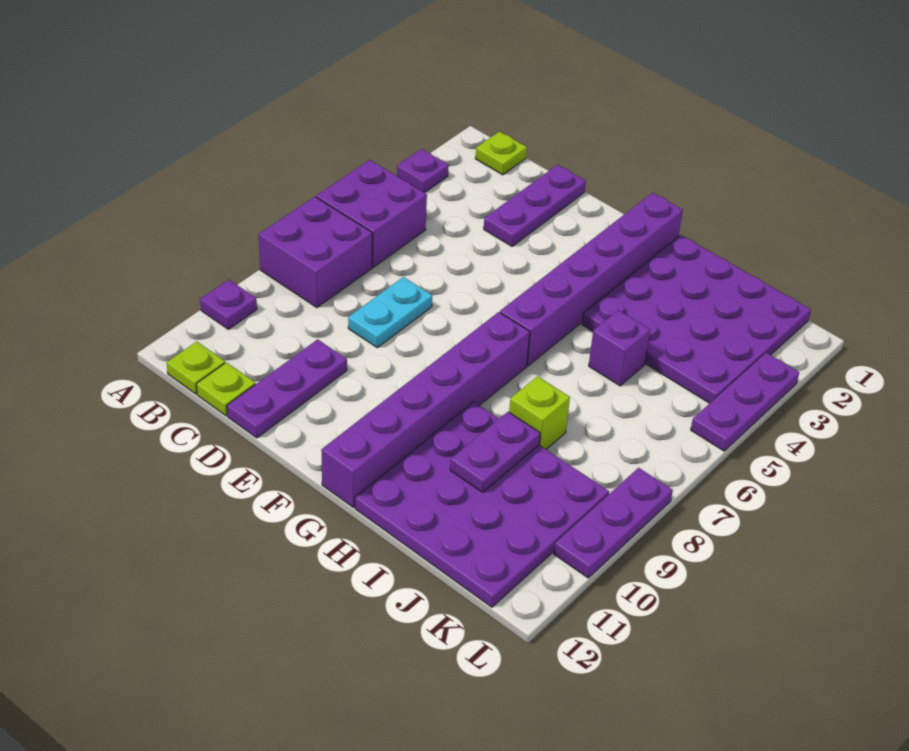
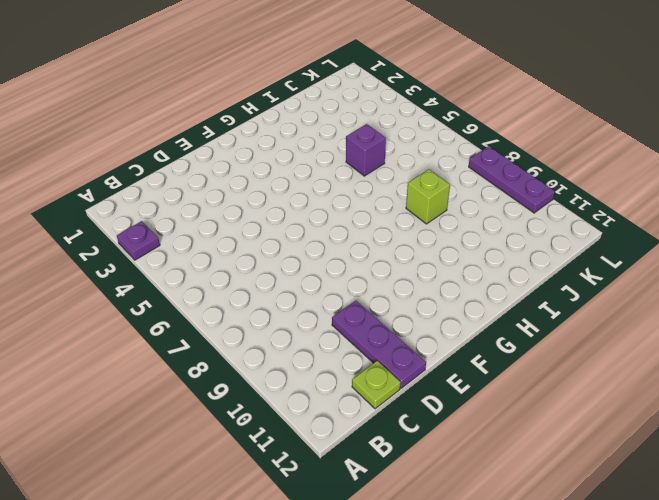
none -> purple brick A5:B6 level 1
none -> purple brick A7:B8 level 1
none -> purple plate A10 level 1

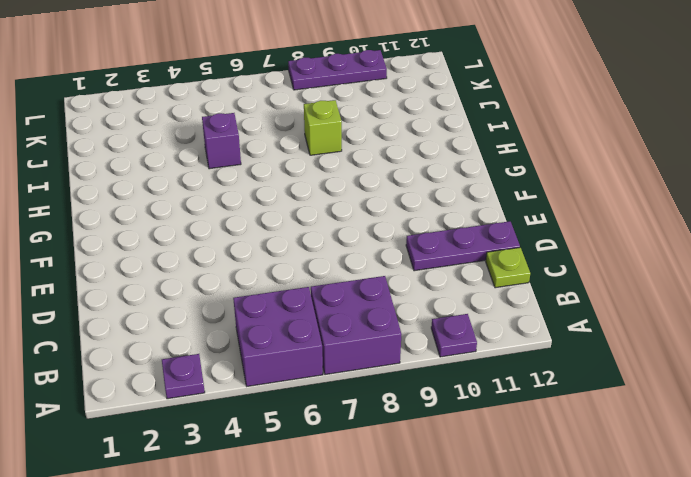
none -> lime plate B1 level 1
none -> lime plate B12 level 1
none -> purple plate D1:D3 level 1

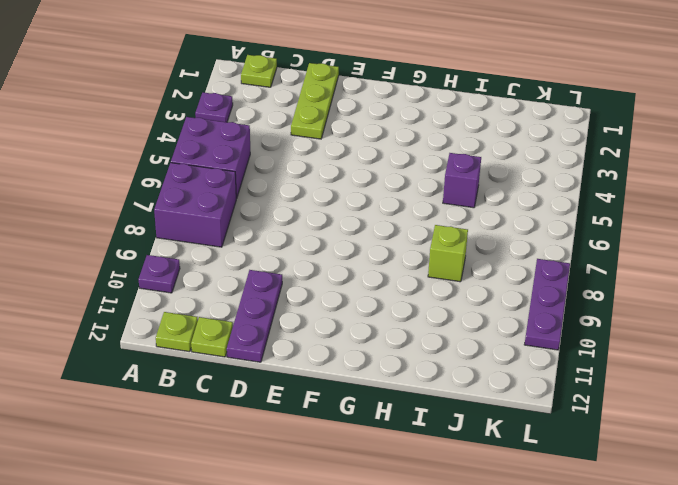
lime plate D1:D3 level 1 -> purple plate D1:D3 level 1
none -> cyan plate D7:D8 level 1
none -> purple brick G1:G6 level 1
none -> purple brick G7:G12 level 1

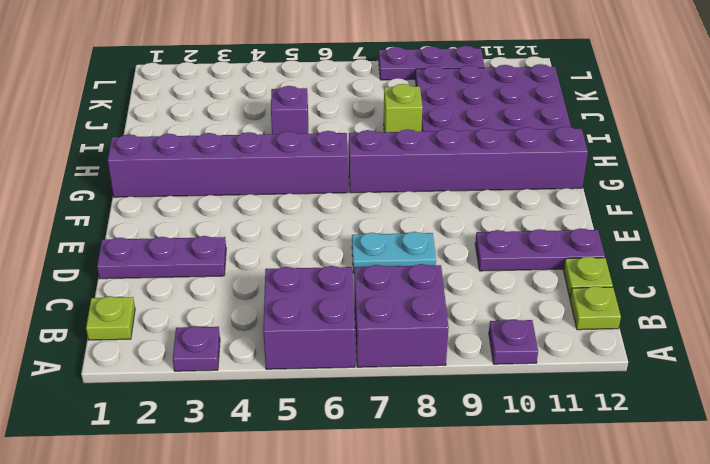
none -> purple plate H1:K4 level 1
none -> purple plate L3:L5 level 1
none -> purple plate I9:I10 level 2

